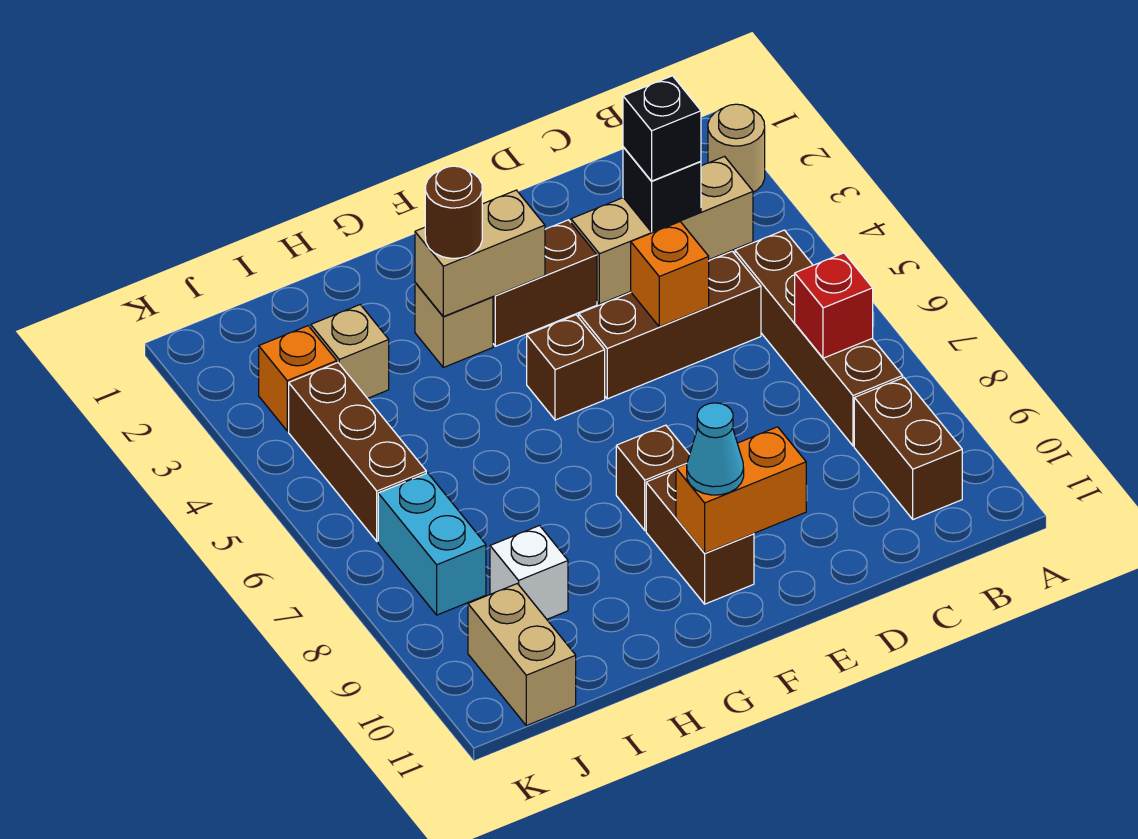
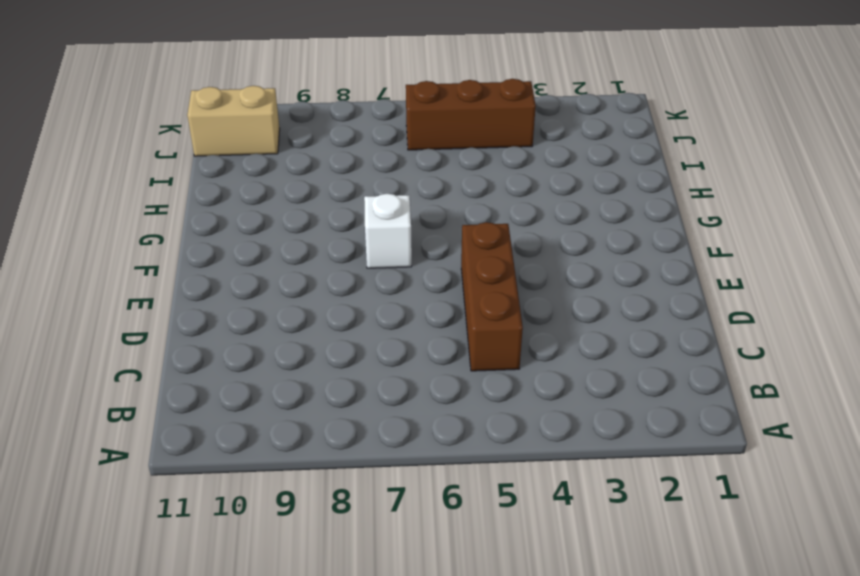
white brick F7 level 1 -> white brick I9 level 1
none -> tan round brick A2 level 1
none -> tan brick B3:D3 level 1
none -> brown brick B5:B8 level 1

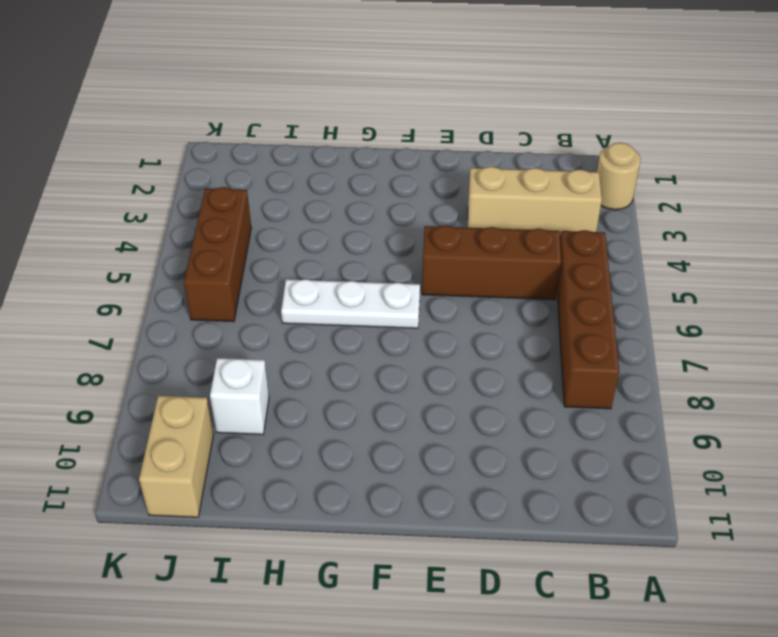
white plate F6:H6 level 1 -> none
none -> brown brick B9:B10 level 1
none -> brown brick E3:F3 level 1
none -> brown brick F5 level 1

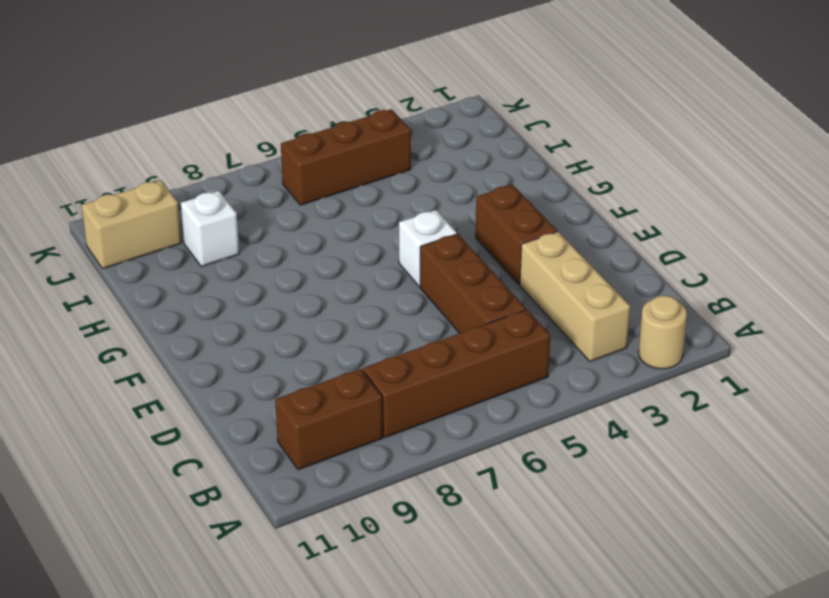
white brick F5 level 1 -> brown brick F5 level 1
none -> brown brick F8 level 1
none -> brown brick F9:F10 level 1
none -> tan brick G3 level 1

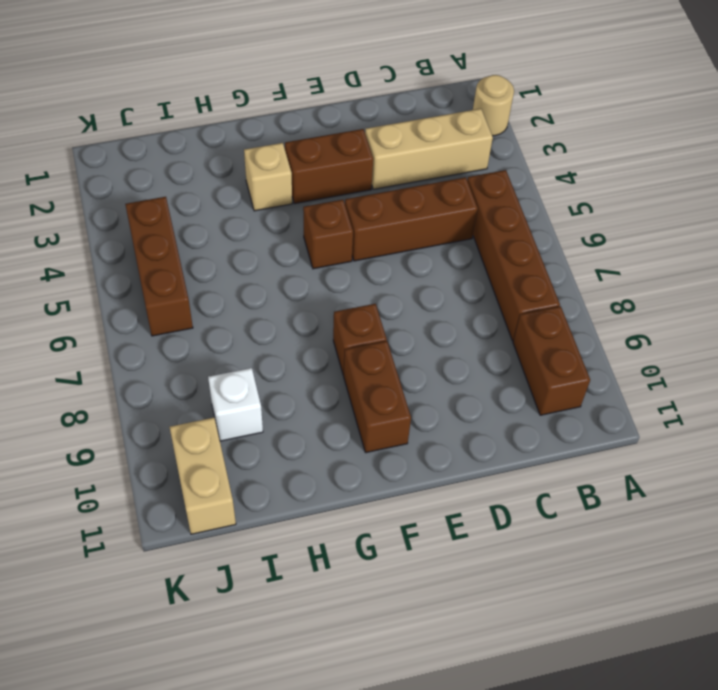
none -> tan brick I3 level 1
none -> orange brick J3 level 1
none -> cyan brick J7:J8 level 1

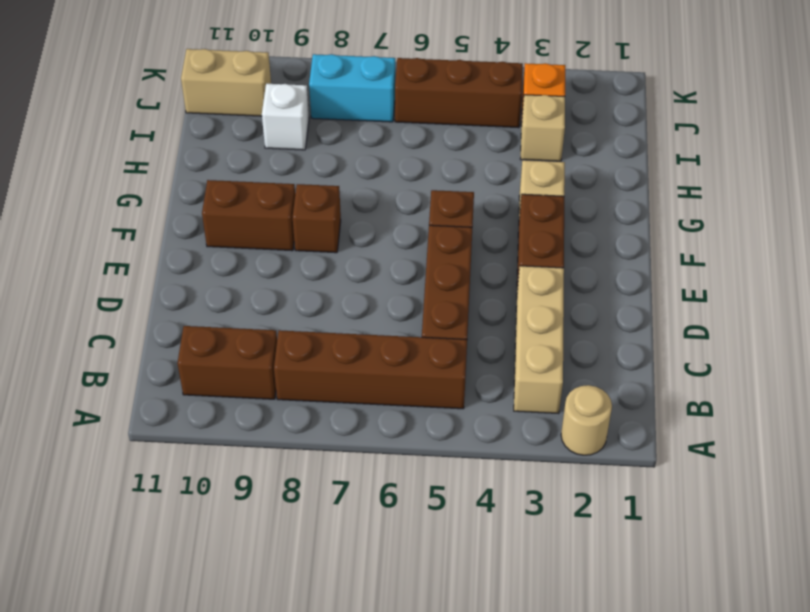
none -> red brick B7 level 2
none -> black brick C3 level 2
none -> orange brick D5 level 2

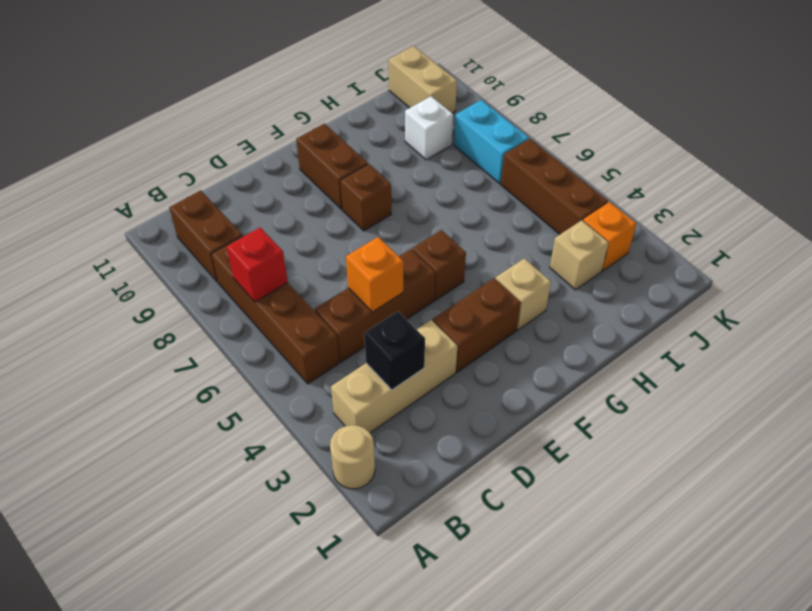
none -> orange brick E10:F10 level 2
none -> tan brick F3:G3 level 2
none -> black brick C3 level 3

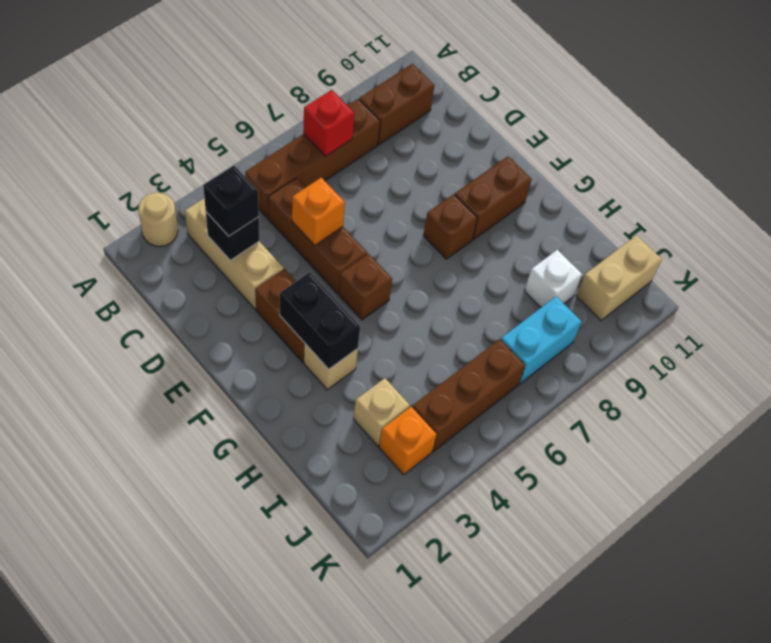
black brick F3:G3 level 2 -> tan brick F3:G3 level 2
none -> orange brick E10:F10 level 2
none -> cyan cone F10 level 3
none -> brown round brick G3 level 3

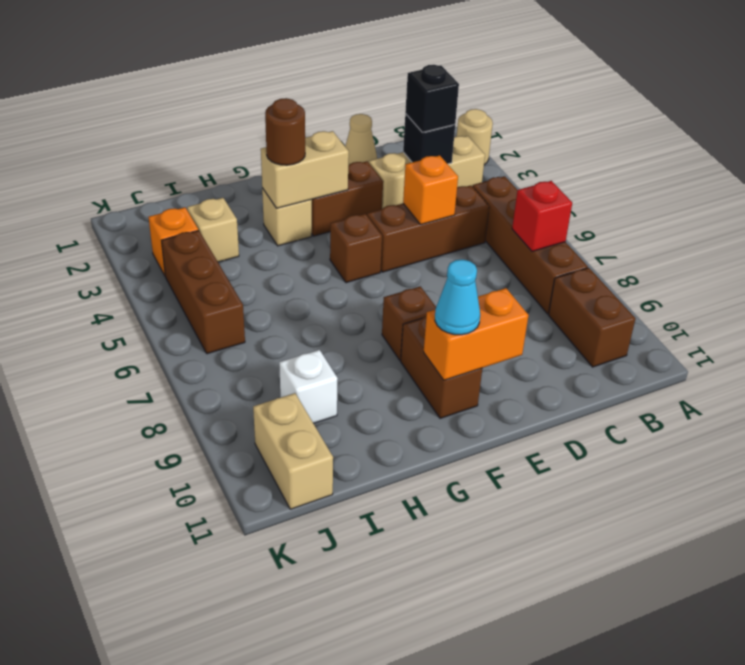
tan cone D1 level 1 -> none
none -> cyan brick J7:J8 level 1

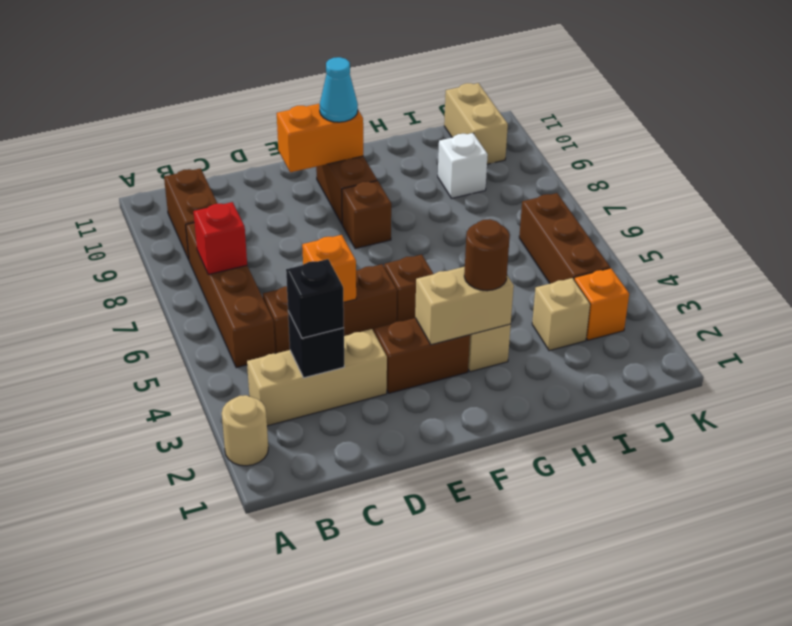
none -> cyan brick J7:J8 level 1

